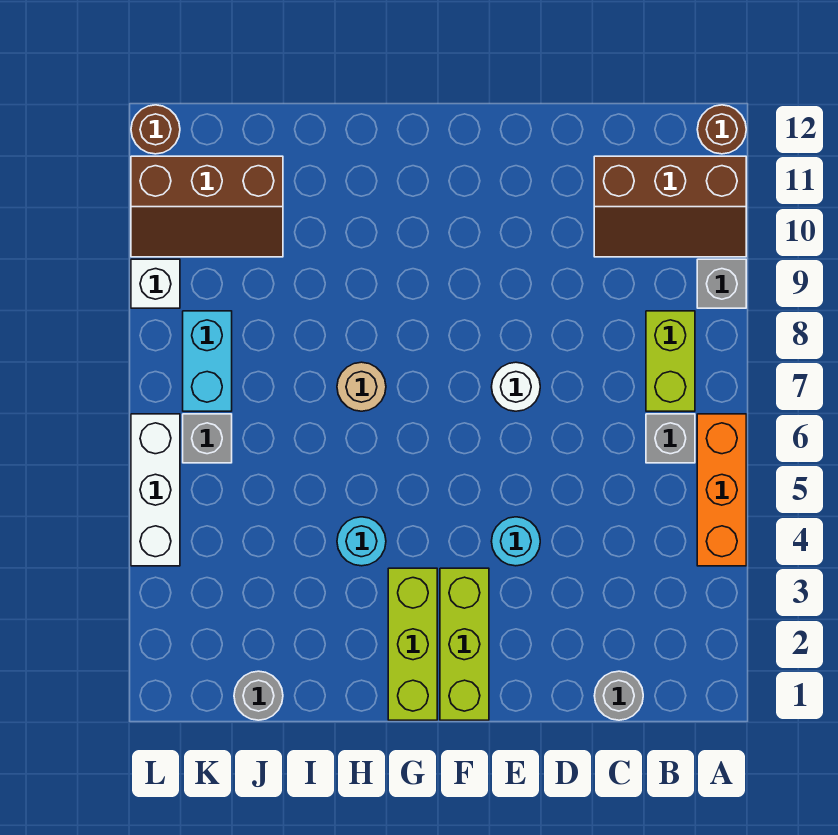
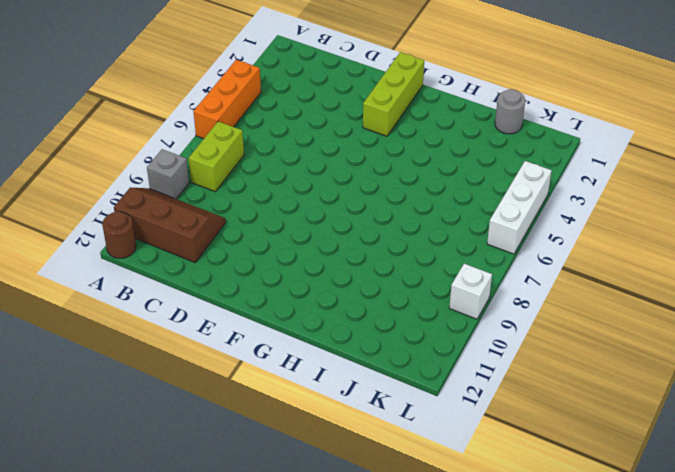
none -> grey brick B6 level 1
none -> grey round brick C1 level 1
none -> cyan round brick E4 level 1

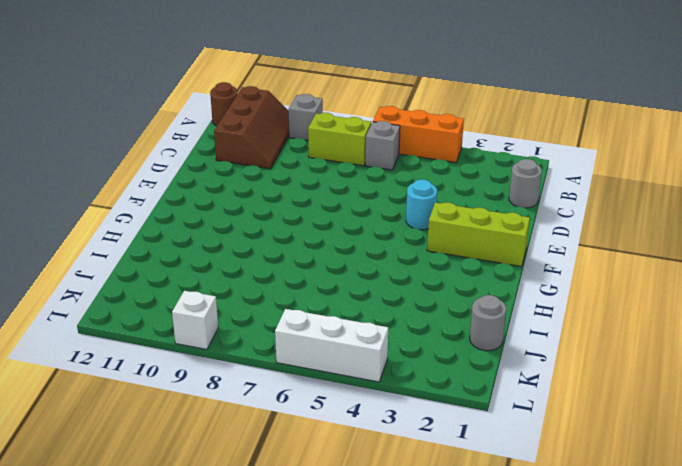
none -> white round brick E7 level 1
none -> lime brick G1:G3 level 1
none -> cyan round brick H4 level 1

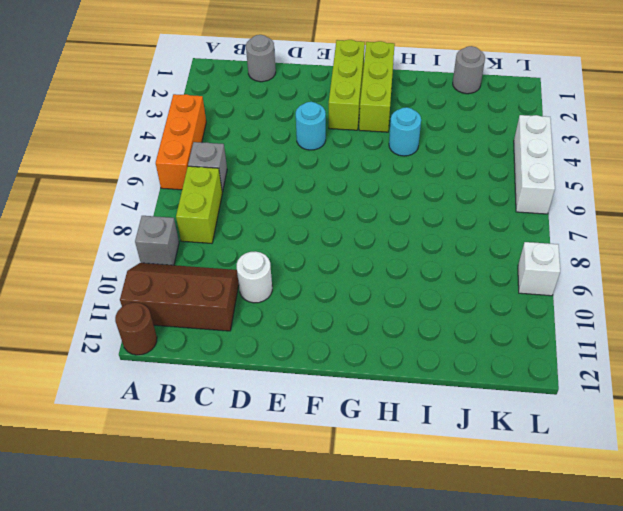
white round brick D10 level 1 -> white round brick E7 level 1
none -> tan round brick H7 level 1
none -> brown slope J10:L11 level 1 top 11
none -> grey brick K6 level 1

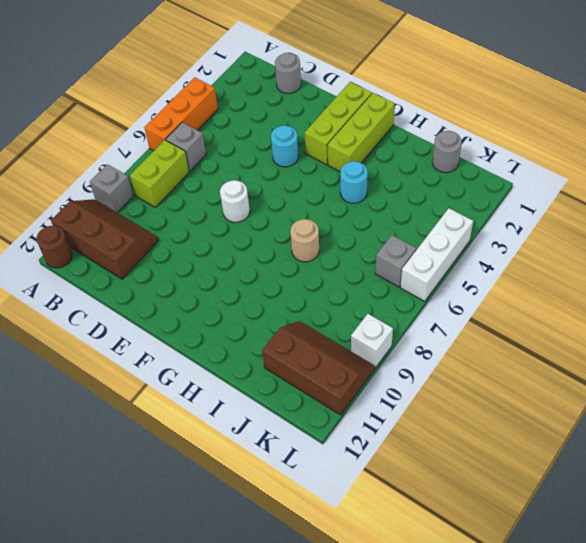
none -> cyan brick K7:K8 level 1
none -> brown round brick L12 level 1

